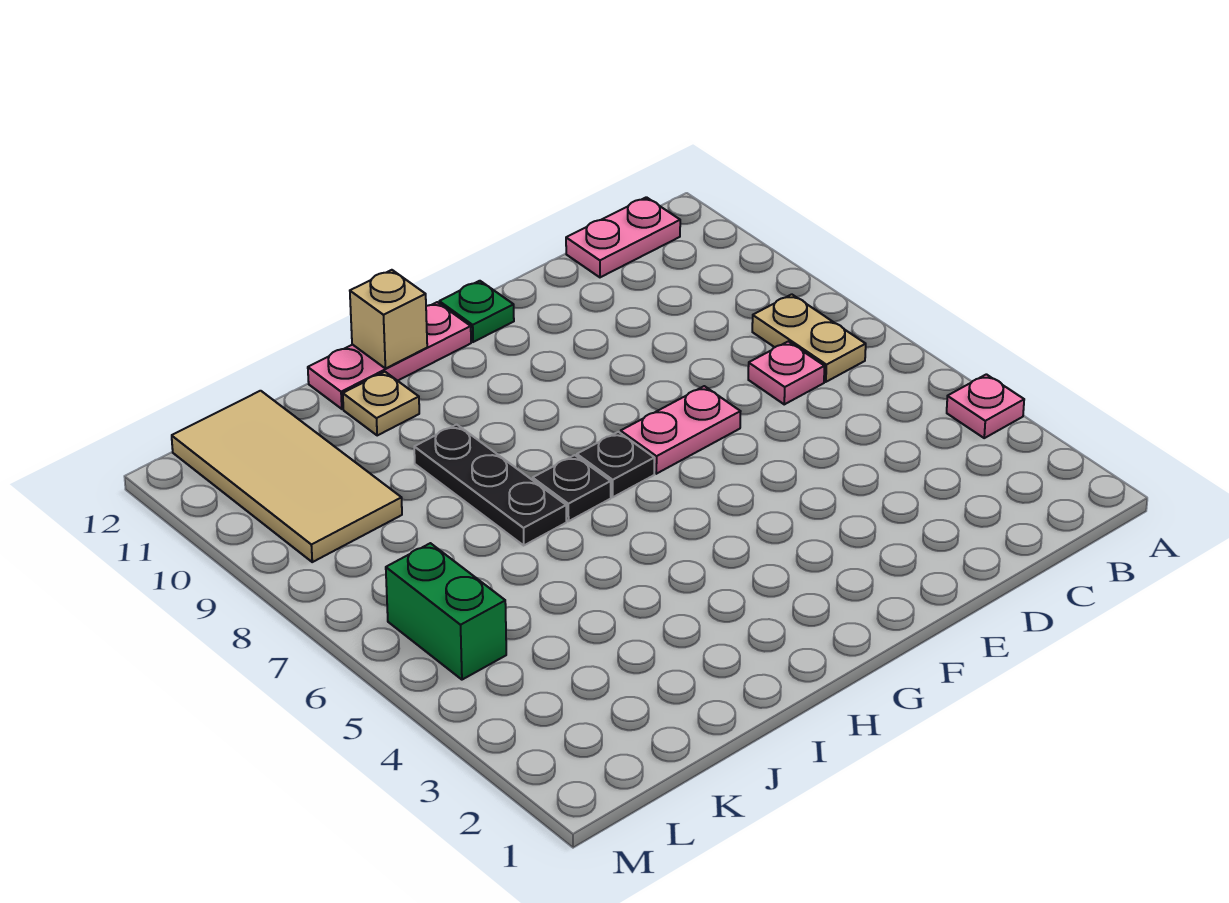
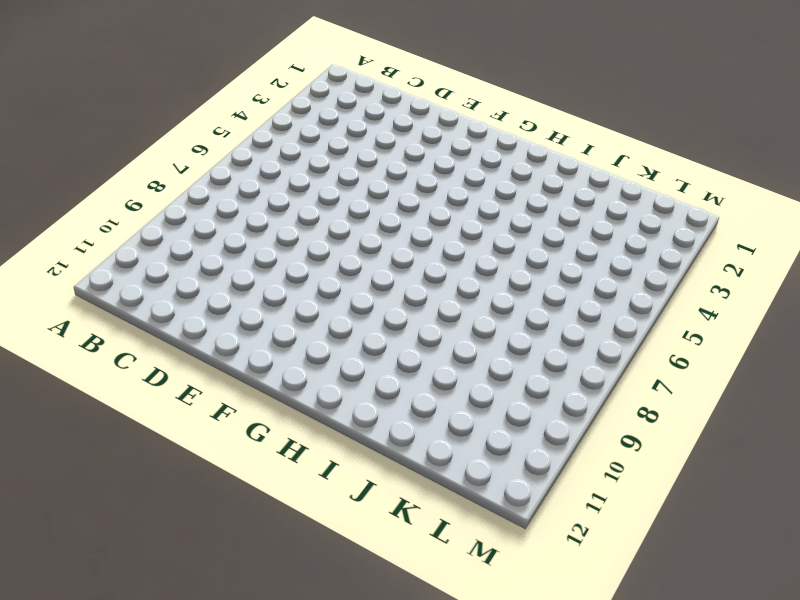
none -> pink plate A4 level 1
none -> tan plate B7:B8 level 1
none -> pink plate B12:C12 level 1

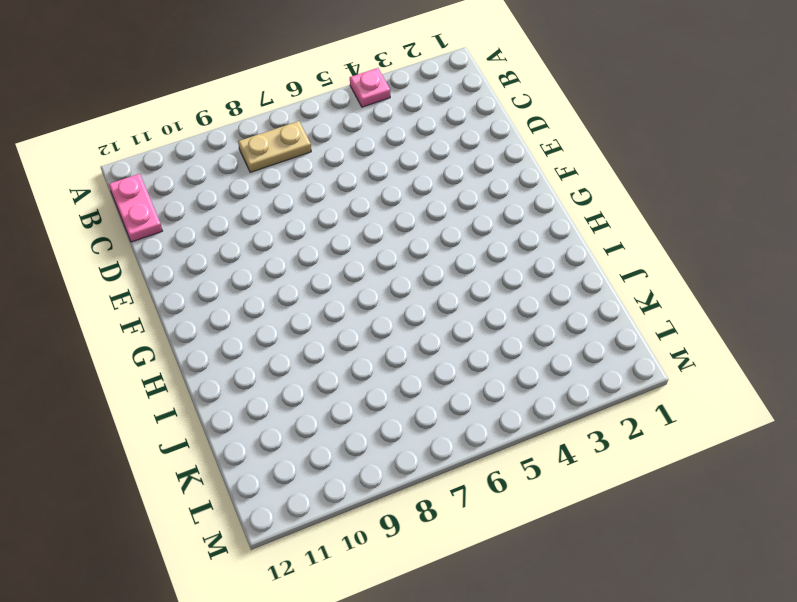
none -> pink plate C7 level 1
none -> pink plate E7:F7 level 1
none -> green plate F12 level 1

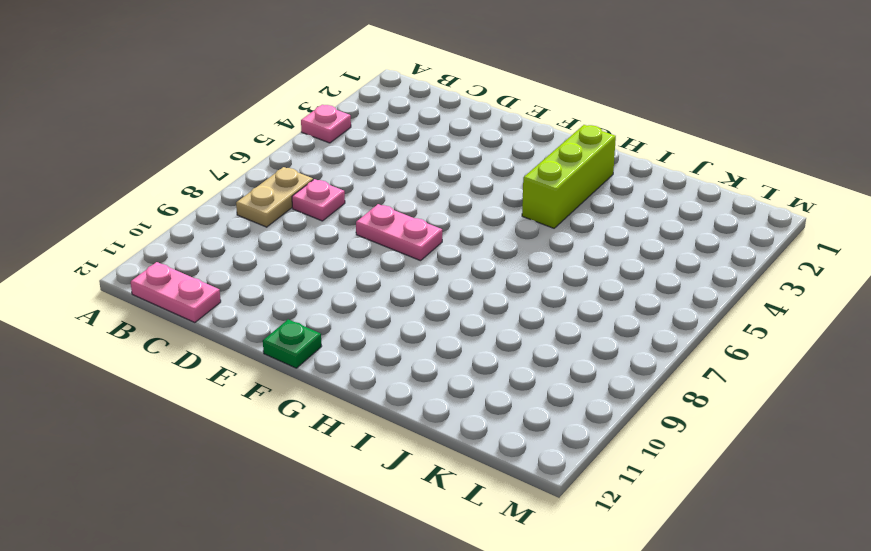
lime brick H2:H4 level 1 -> none
none -> black plate G7 level 1
none -> pink plate G12:I12 level 1
none -> black plate H7 level 1

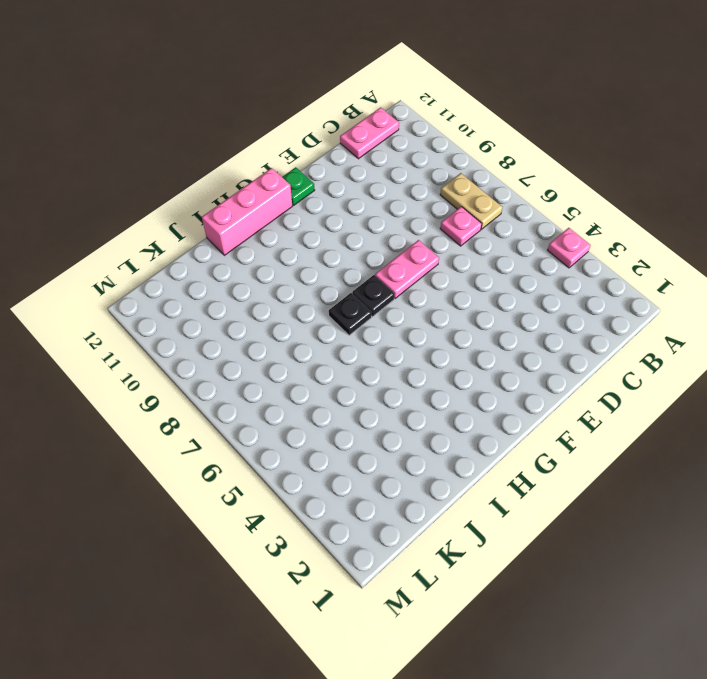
pink brick G12:I12 level 1 -> pink plate G12:I12 level 1
none -> black plate I7:I9 level 1
none -> tan plate I11 level 1
none -> tan tile K9:L12 level 1

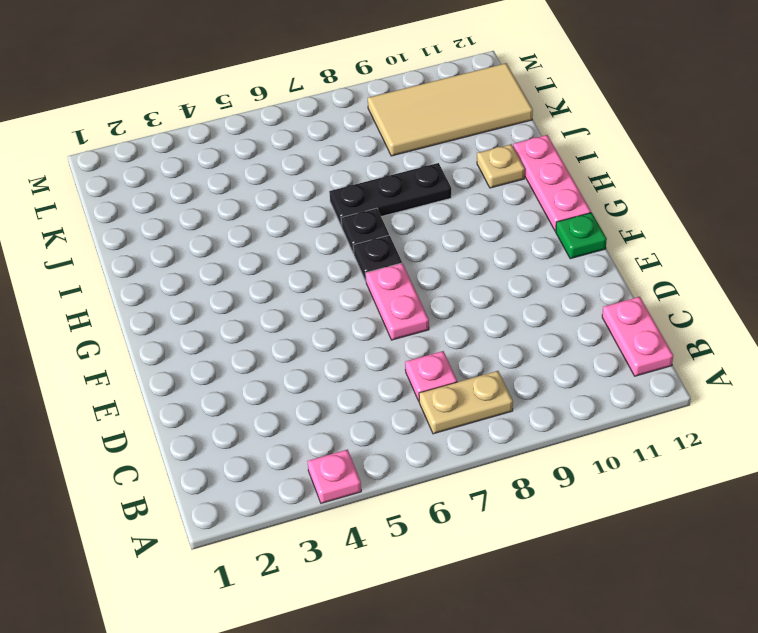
none -> green brick L5:L6 level 1
none -> tan brick H12 level 2

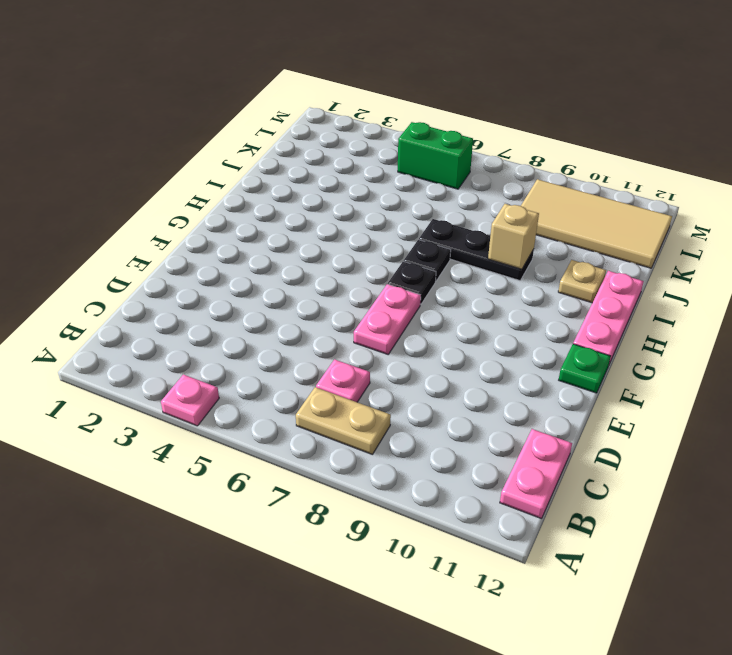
tan brick I9 level 2 -> tan brick H12 level 2

